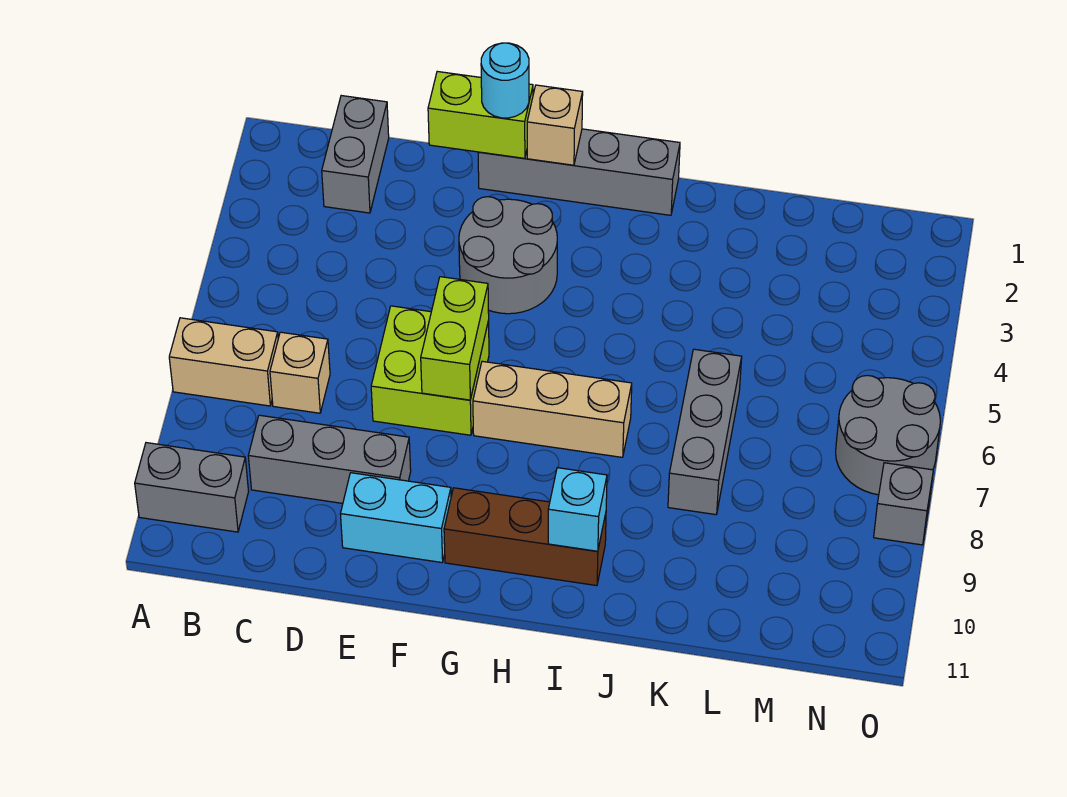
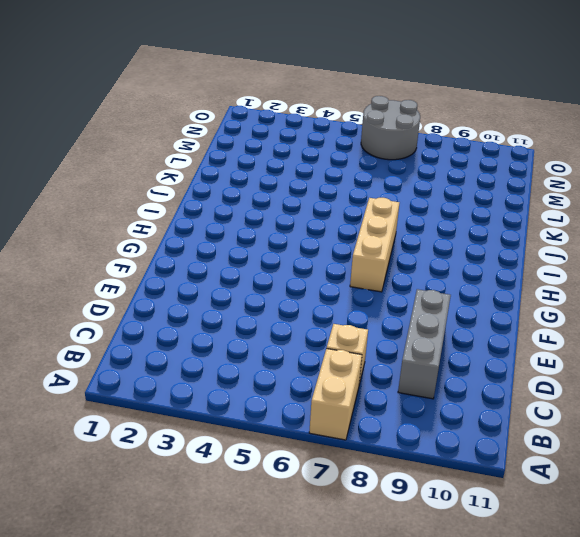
none -> grey brick A10:B10 level 1
none -> grey brick C1:C2 level 1
none -> lime brick E6:F7 level 1

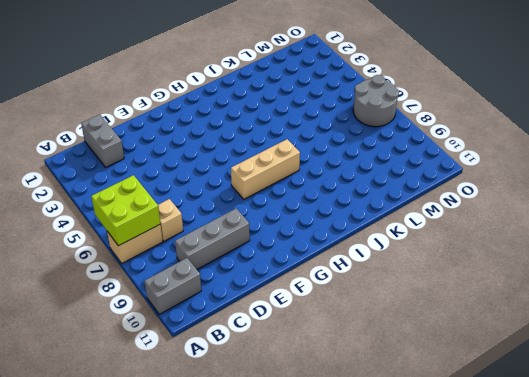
lime brick A6:B7 level 2 -> lime brick E6:F7 level 1
none -> cyan brick E10:F10 level 1
none -> grey brick F1:I1 level 1
none -> grey round brick F3:G4 level 1

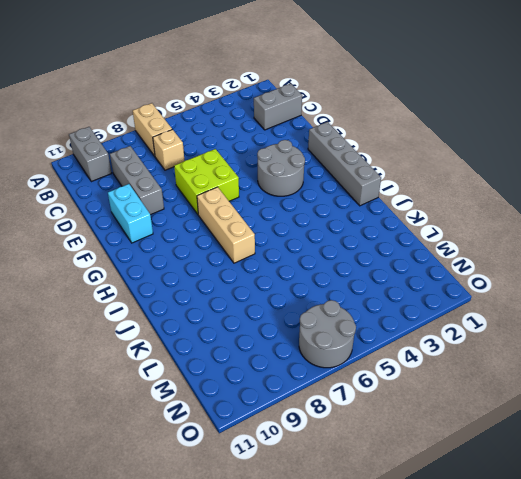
none -> brown brick G10:I10 level 1
none -> grey brick K6:K8 level 1
none -> grey brick O8 level 1

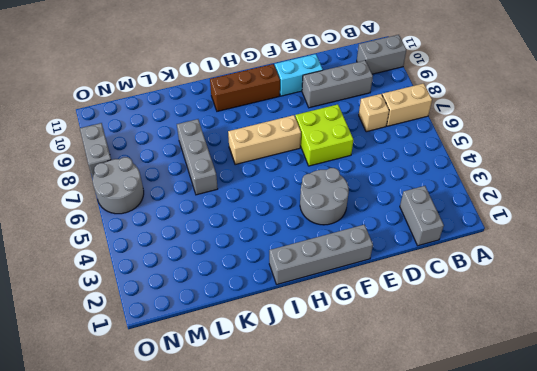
grey brick O8:O9 level 1 -> grey brick O8 level 1
none -> lime brick E1:F1 level 2
none -> lime brick F6:F7 level 2
none -> tan brick G1 level 2

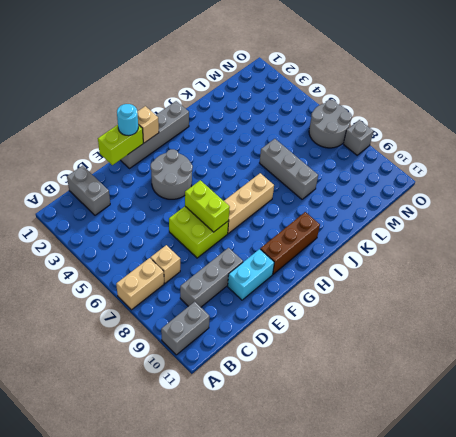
none -> cyan brick I10 level 2

